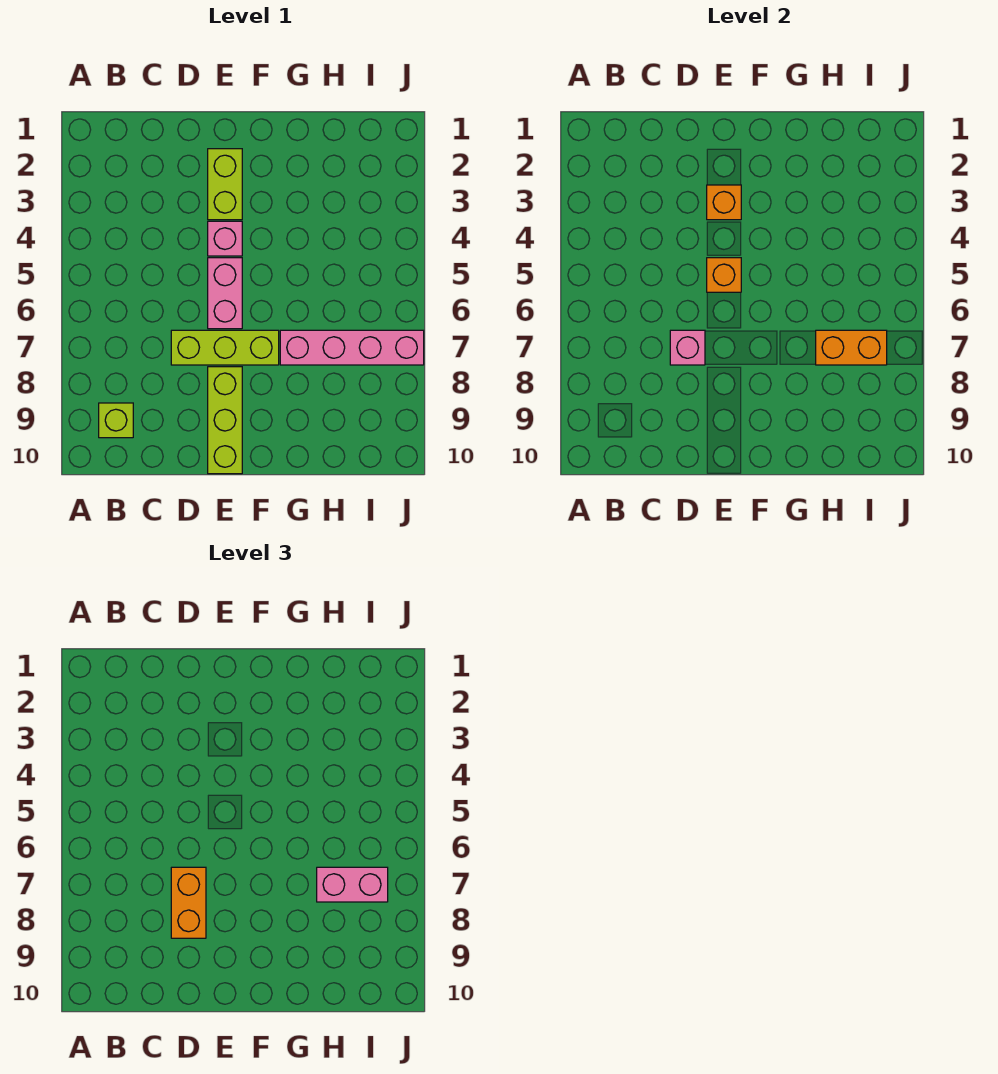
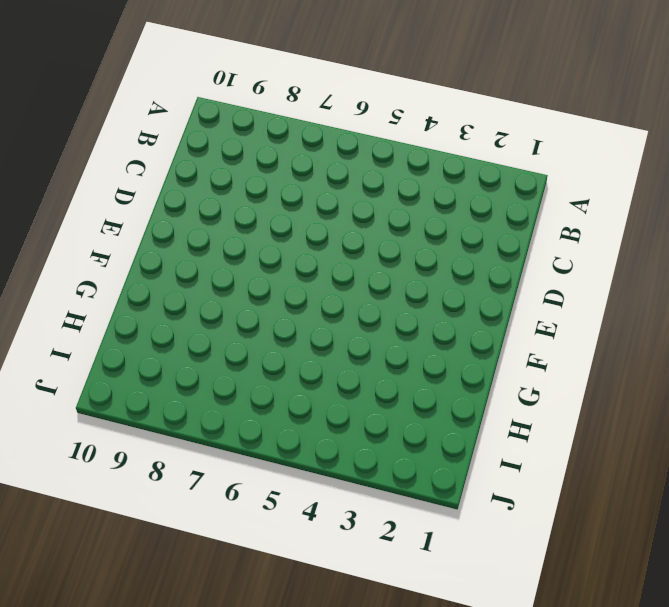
none -> lime brick B9 level 1
none -> lime brick D7:F7 level 1
none -> lime brick E2:E3 level 1

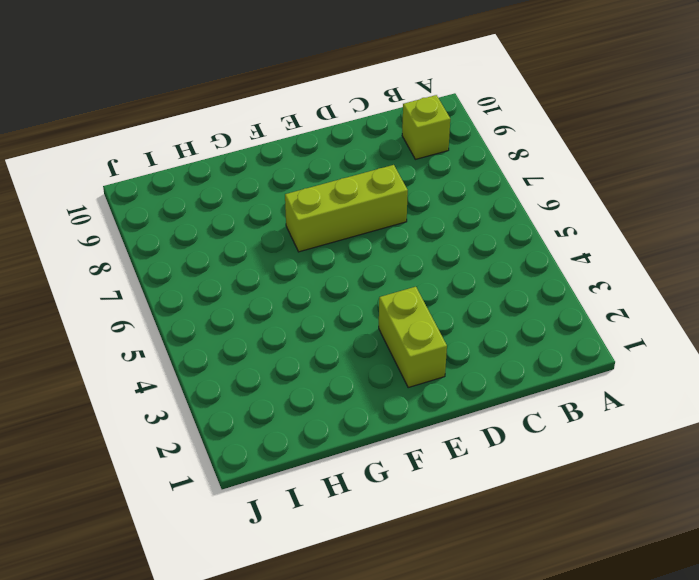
none -> pink brick E4 level 1
none -> pink brick E5:E6 level 1
none -> lime brick E8:E10 level 1

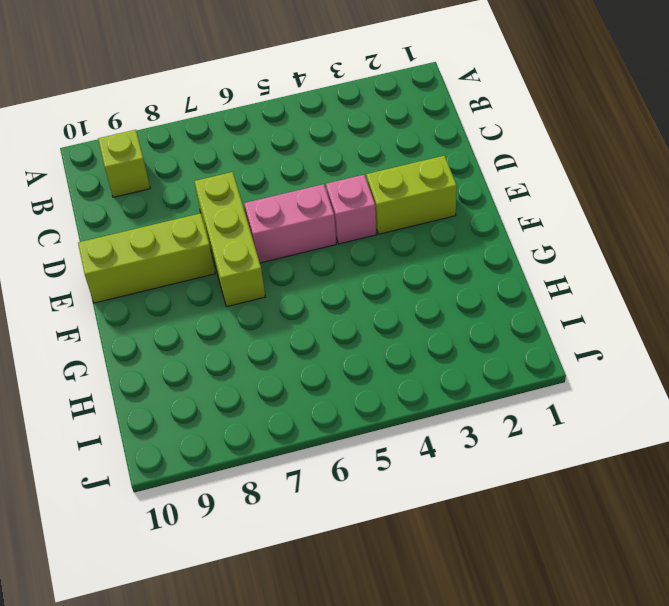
none -> pink brick G7:J7 level 1
none -> pink brick D7 level 2
none -> orange brick E3 level 2

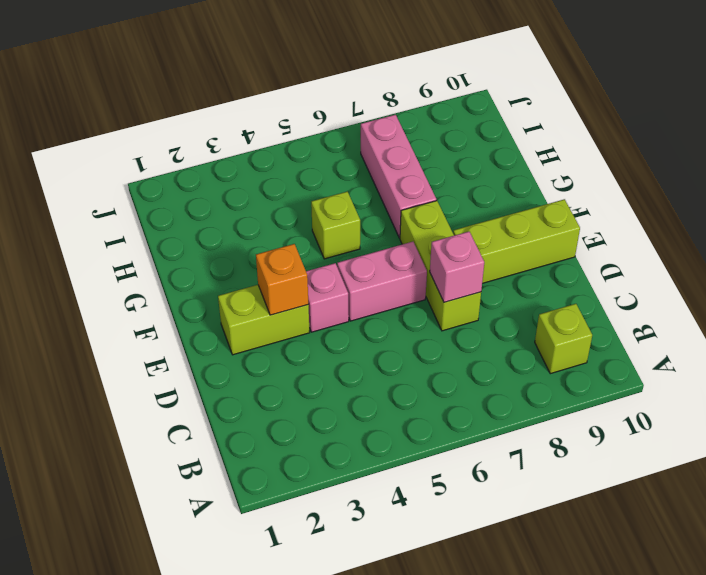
lime brick G5 level 1 -> none
pink brick G7:I7 level 1 -> pink brick G7:J7 level 1
none -> orange brick E5 level 2
none -> orange brick H7:I7 level 2
none -> orange brick D7:D8 level 3

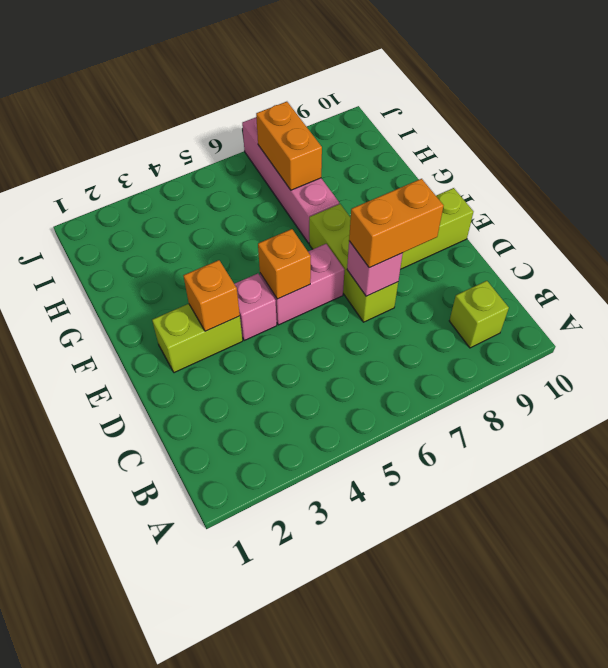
none -> pink brick H7:I7 level 3

